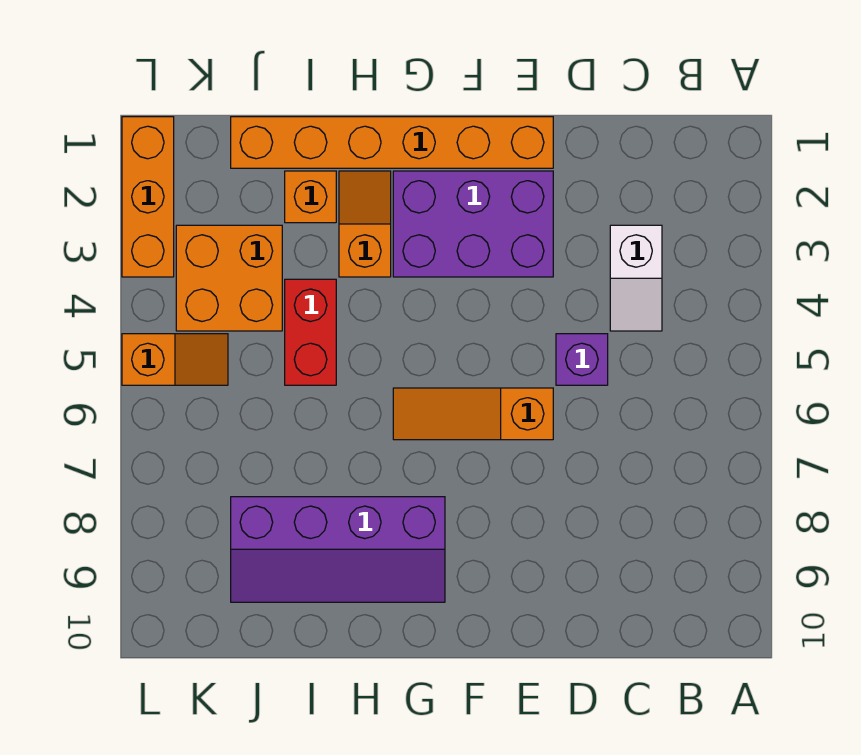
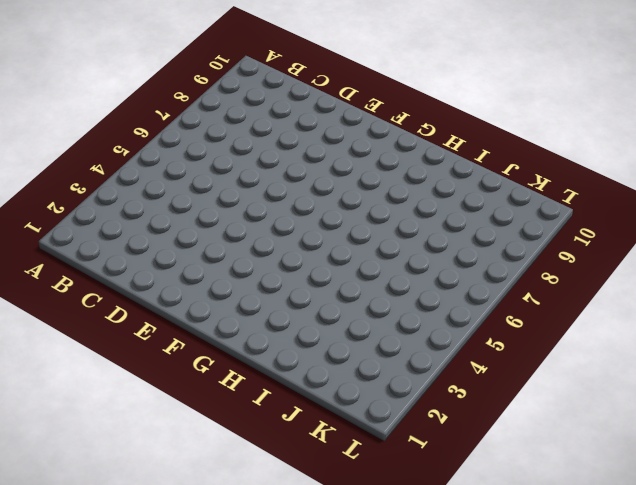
none -> white slope C3:C4 level 1 top 3
none -> purple brick D5 level 1
none -> orange brick E1:J1 level 1

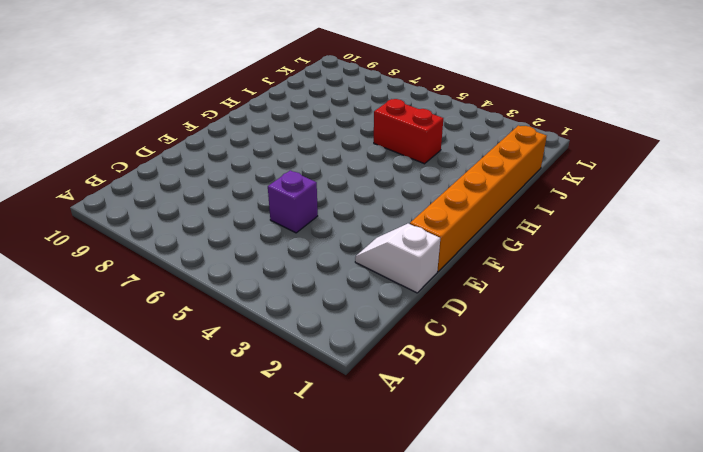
white slope D1:D2 level 1 top 1 -> white slope C3:C4 level 1 top 3
none -> purple brick E2:G3 level 1
none -> orange slope E6:G6 level 1 top E
none -> purple slope G8:J9 level 1 top 8

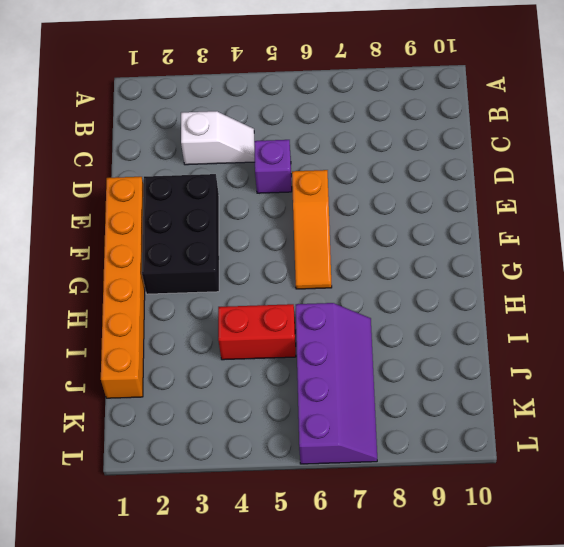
black brick E2:G3 level 1 -> purple brick E2:G3 level 1
purple slope I6:L7 level 1 top 6 -> purple slope G8:J9 level 1 top 8
none -> orange slope H2:H3 level 1 top 3
none -> orange brick I2 level 1
none -> orange brick J3:K4 level 1

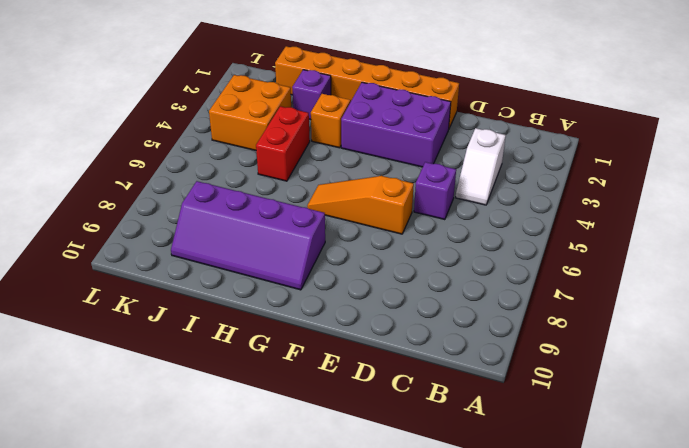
purple brick I2 level 1 -> orange brick I2 level 1
none -> orange slope K5:L5 level 1 top L
none -> orange brick L1:L3 level 1

